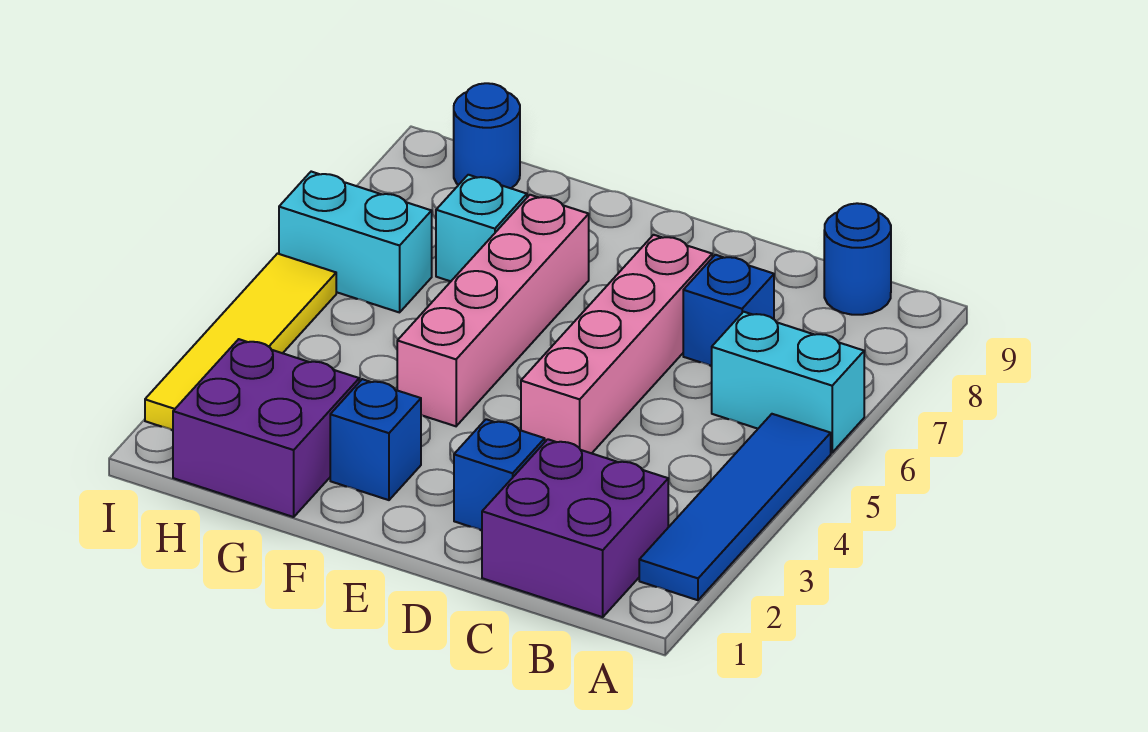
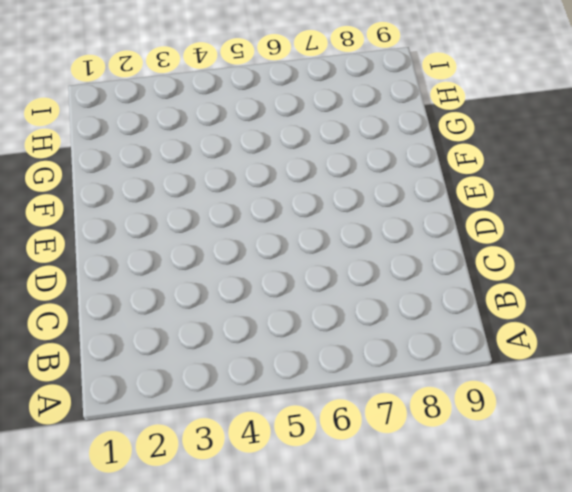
none -> blue tile A2:A5 level 1
none -> cyan brick A6:B6 level 1
none -> purple brick B1:C2 level 1

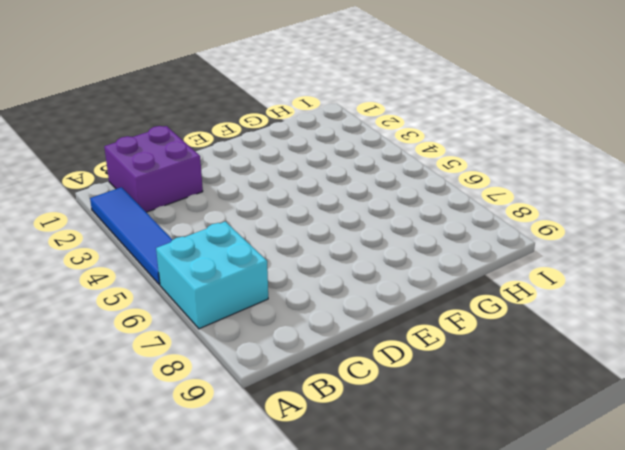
cyan brick A6:B7 level 1 -> cyan brick A6:B6 level 1
none -> blue round brick B9 level 1
none -> blue brick C7 level 1
none -> blue brick D2 level 1

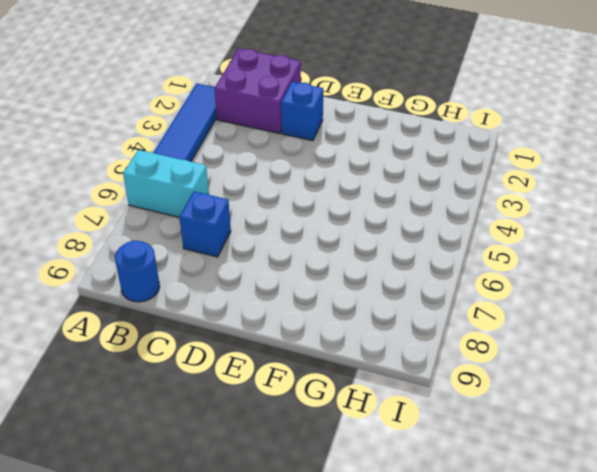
none -> pink brick D4:D7 level 1
none -> blue brick F2 level 1
none -> pink brick F4:F7 level 1

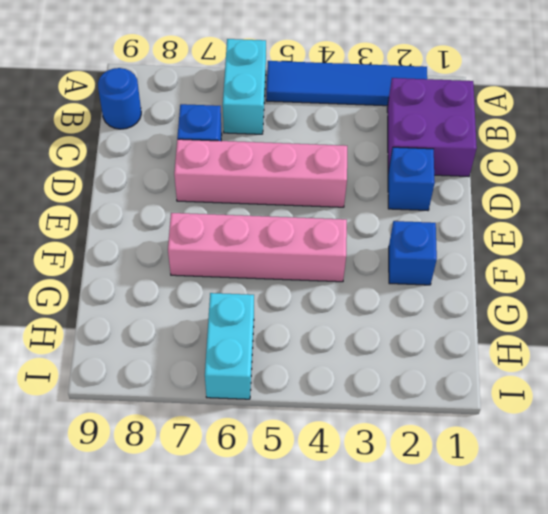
none -> purple brick G1:H2 level 1
none -> cyan brick G7 level 1
none -> blue round brick H9 level 1

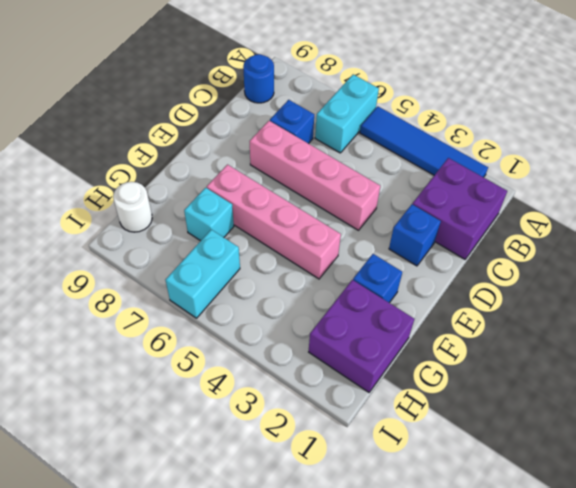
white round brick H9 level 1 -> blue round brick H9 level 1
none -> yellow tile I2:I5 level 1

